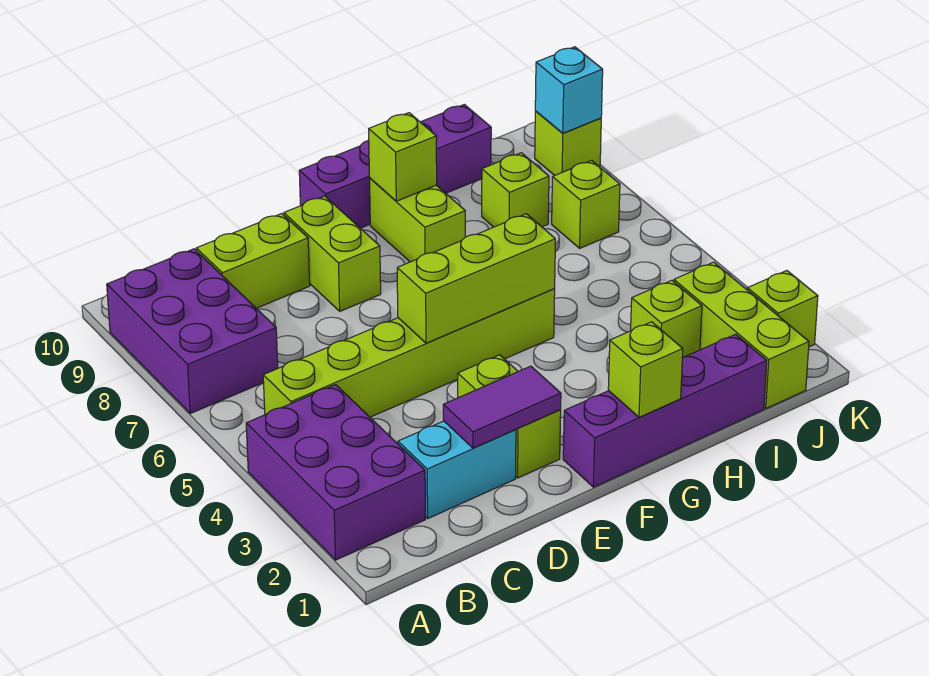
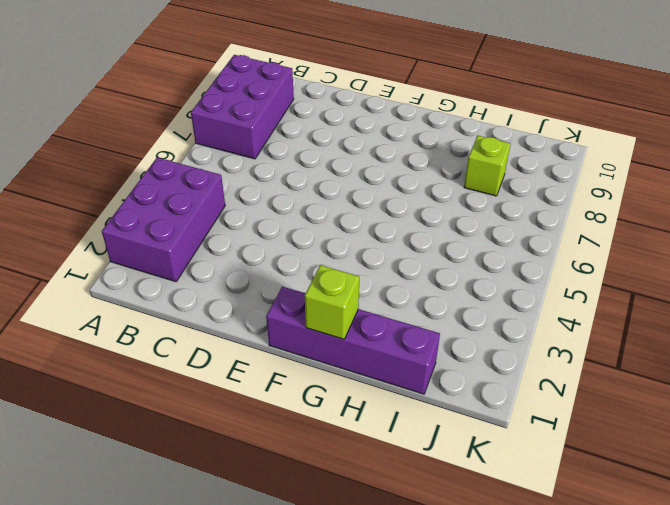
none -> lime brick B5:G5 level 1
none -> cyan brick C2:D2 level 1
none -> lime brick C9:D9 level 1

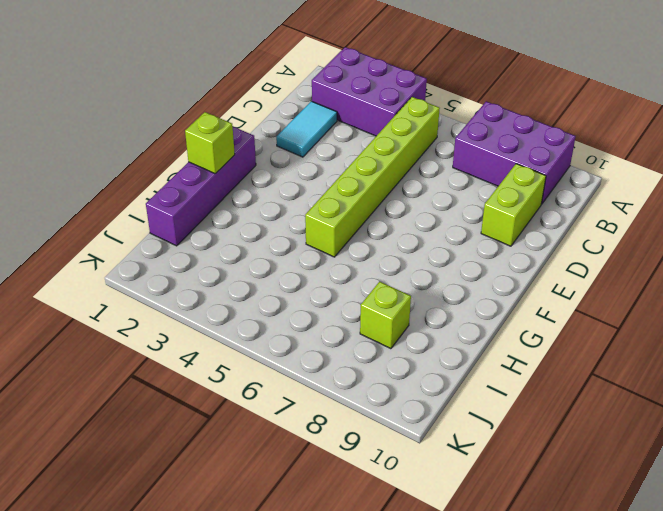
cyan tile C2:D2 level 1 -> cyan brick C2:D2 level 1
none -> lime brick E2:E3 level 1
none -> lime brick E8:E9 level 1
none -> purple brick F10:I10 level 1

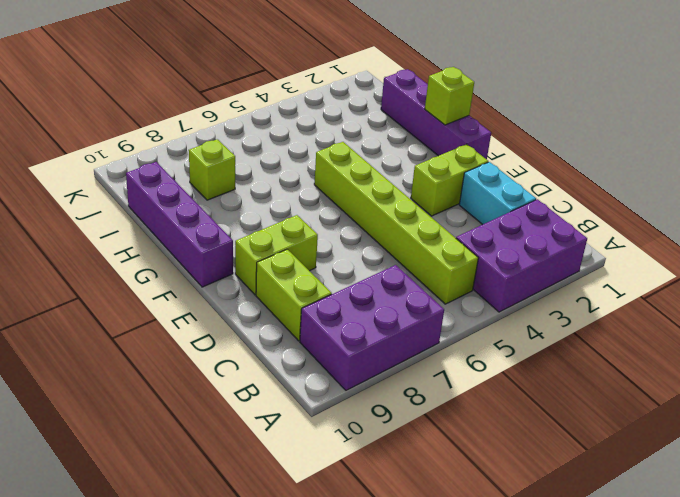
none -> lime brick G8:G9 level 1
none -> lime brick I3 level 1
none -> lime brick J1:J3 level 1

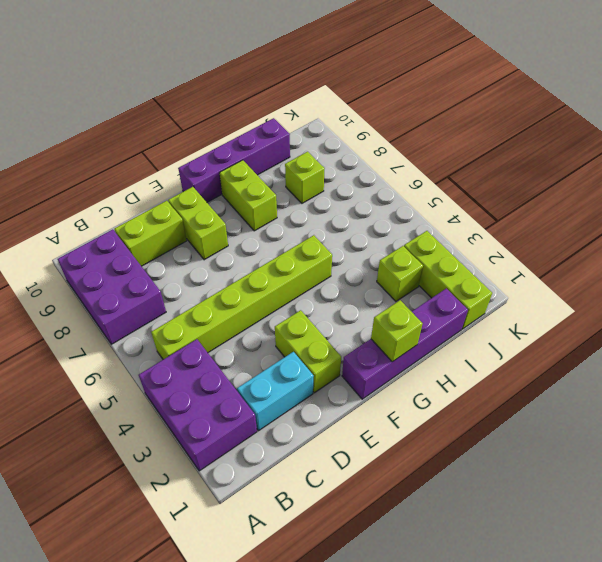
none -> lime brick J7 level 1
none -> lime brick K2 level 1
none -> lime brick K9 level 1

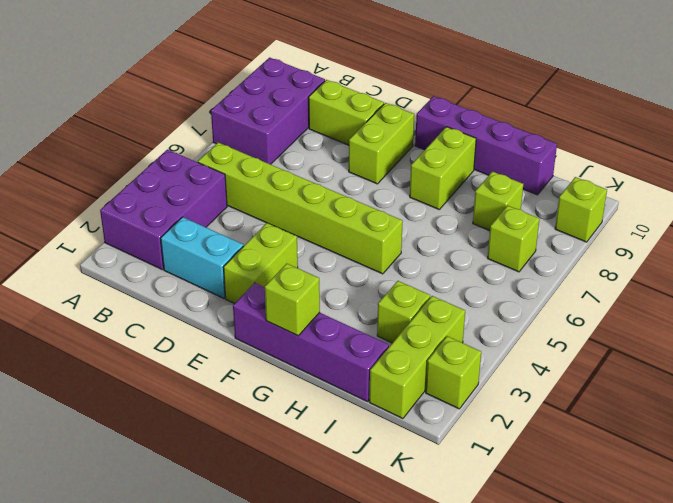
none -> purple tile D2:E2 level 2
none -> lime brick E5:G5 level 2
none -> lime brick G9 level 2

